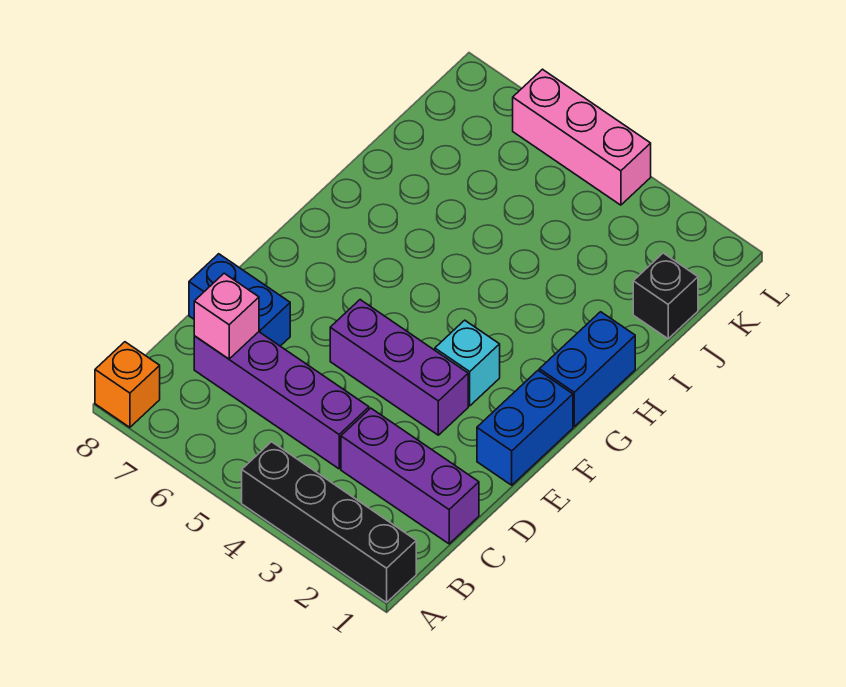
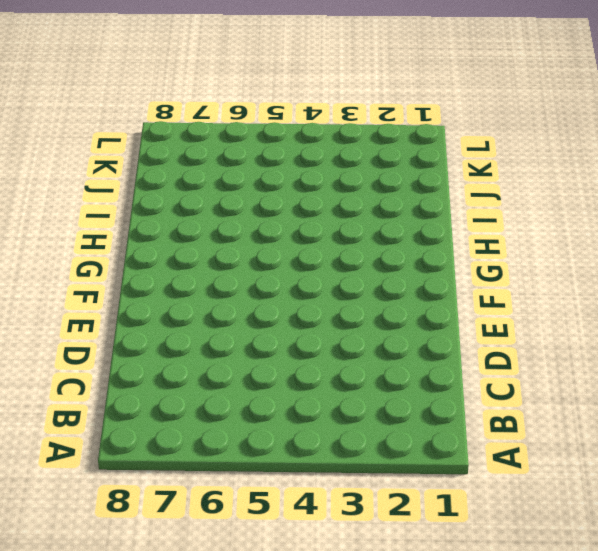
none -> black brick A1:A4 level 1
none -> orange brick A8 level 1
none -> purple brick C1:C3 level 1

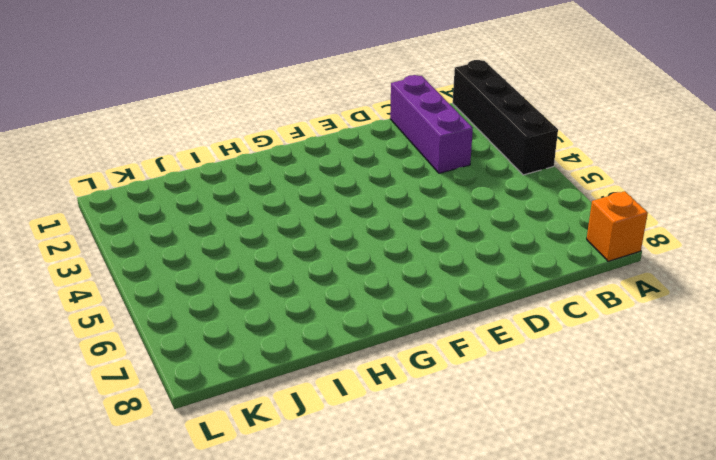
none -> purple brick C4:C7 level 1
none -> blue brick D7:D8 level 1
none -> blue brick E1:F1 level 1

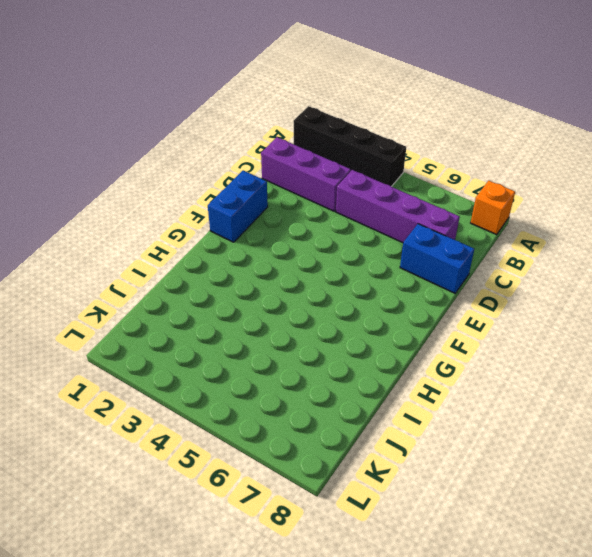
none -> purple brick E3:E5 level 1
none -> cyan brick F3 level 1
none -> blue brick G1:H1 level 1

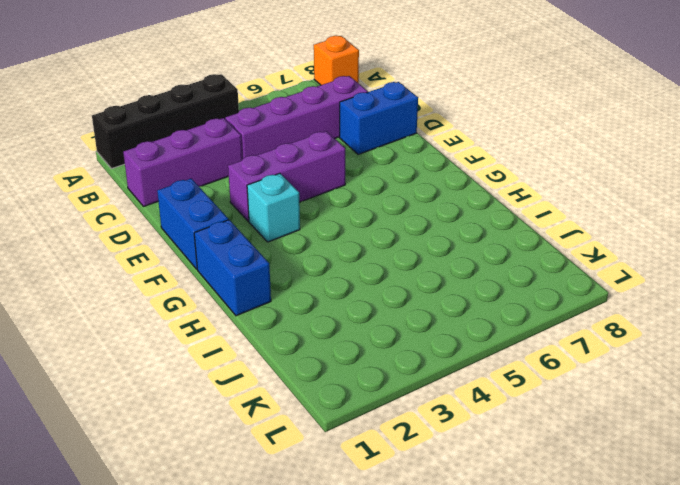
none -> black brick J1 level 1
none -> pink brick L4:L6 level 1
none -> pink brick C7 level 2

